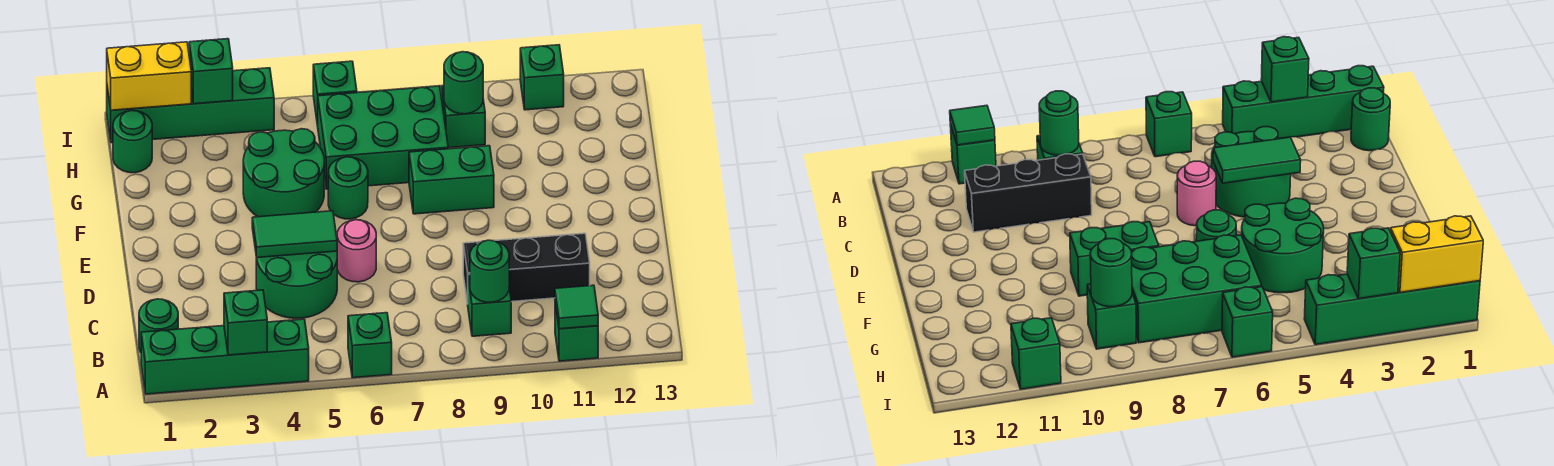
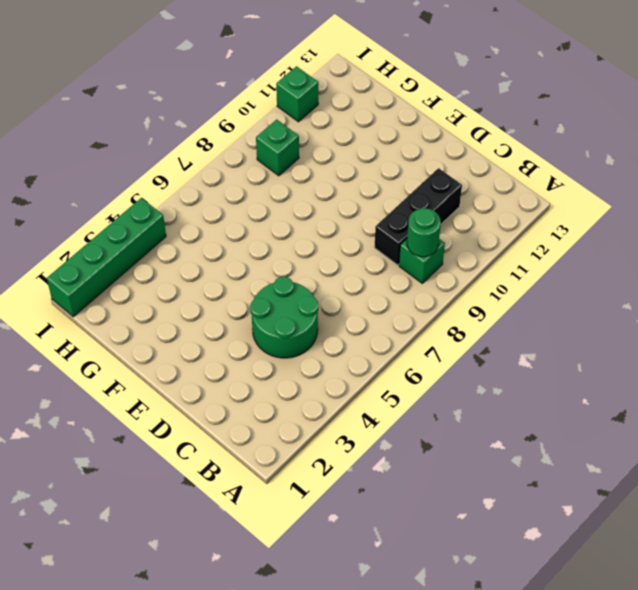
none -> green brick A1:A4 level 1
none -> green brick A6 level 1
none -> green brick A11 level 1

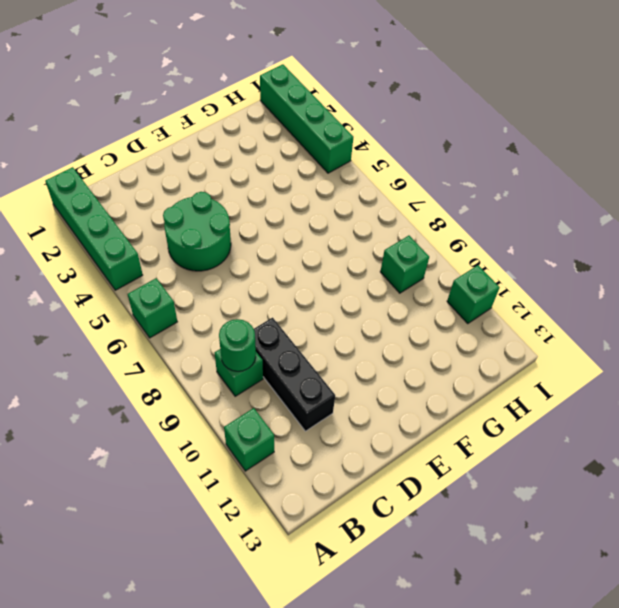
none -> green round brick B1 level 1
none -> pink round brick D6 level 1
none -> green round brick F4:G5 level 1

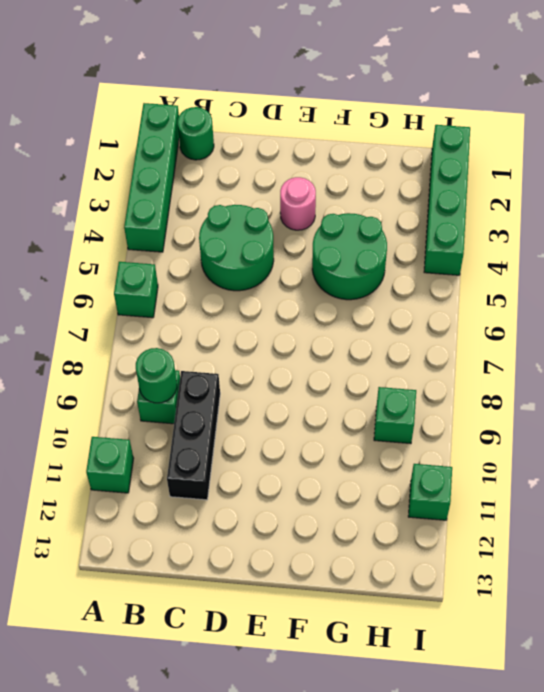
pink round brick E3 level 1 -> pink round brick D6 level 1
none -> green round brick F6 level 1
none -> green brick F8:F9 level 1
none -> green brick G6:H8 level 1

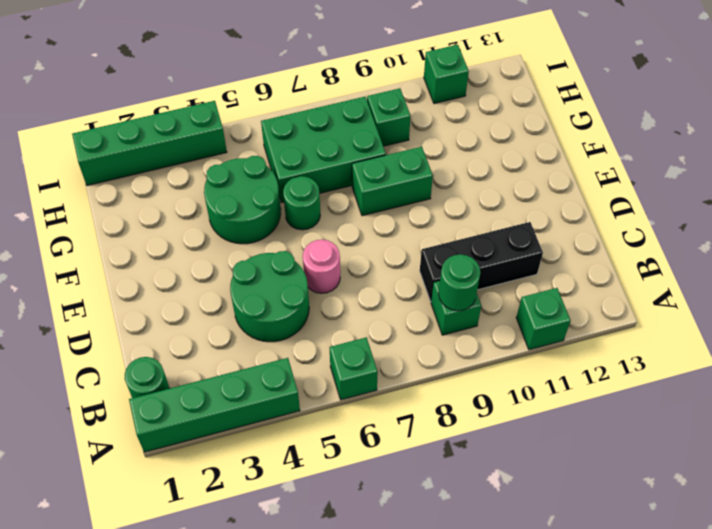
none -> green round brick H1 level 1
none -> green brick I6 level 1
none -> green brick A3 level 2

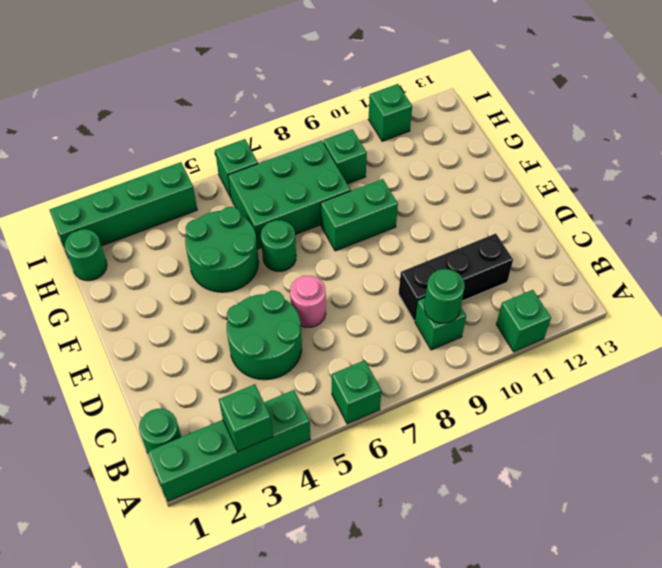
none -> green tile A11 level 2
none -> green tile D4:D5 level 2
none -> green round brick H9 level 2

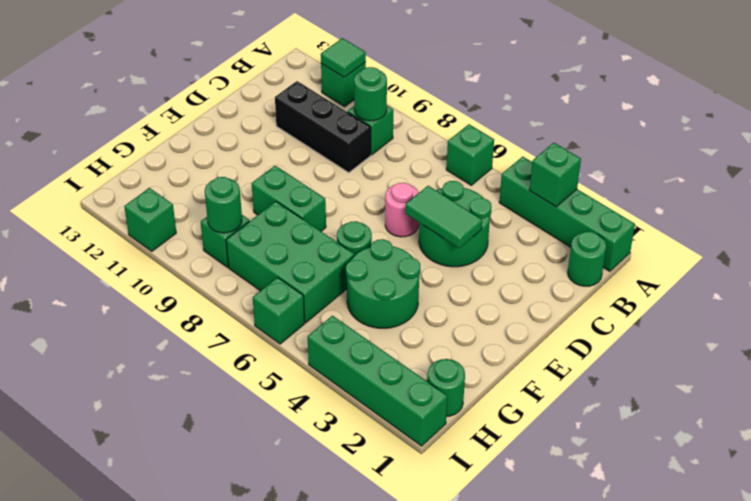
none -> yellow brick I1:I2 level 2
none -> green brick I3 level 2

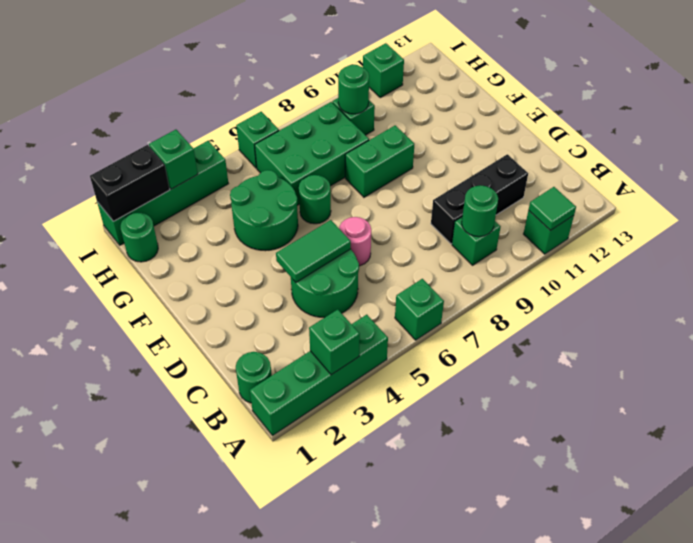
black brick I1:I2 level 2 -> yellow brick I1:I2 level 2

